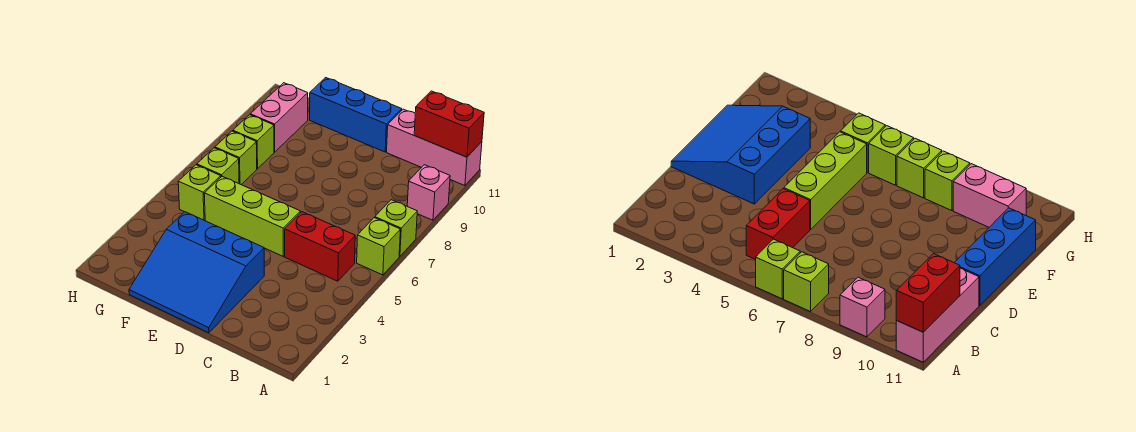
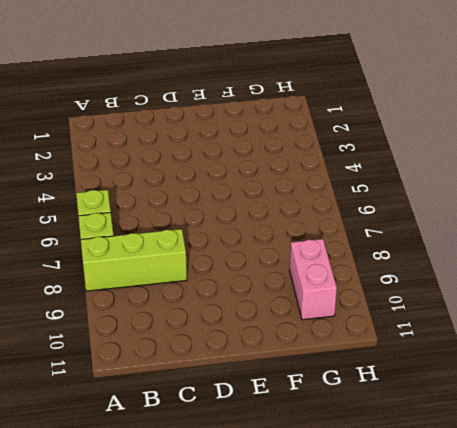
lime brick A8:C8 level 1 -> lime brick D5:F5 level 1
none -> pink brick A9 level 1
none -> pink brick A11:C11 level 1
none -> red brick B5:C5 level 1

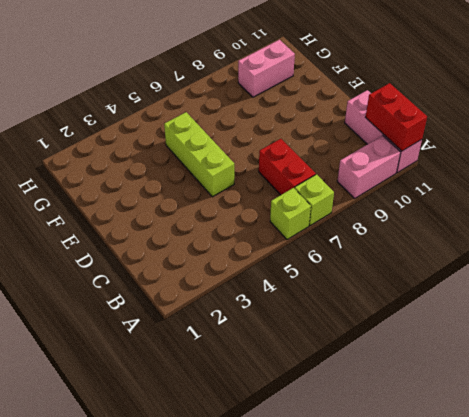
pink brick A9:A10 level 1 -> pink brick A9 level 1
red brick B7:C7 level 1 -> red brick B5:C5 level 1
none -> blue slope D1:F3 level 1 top 3
none -> blue brick D11:F11 level 1
none -> lime brick G5 level 1

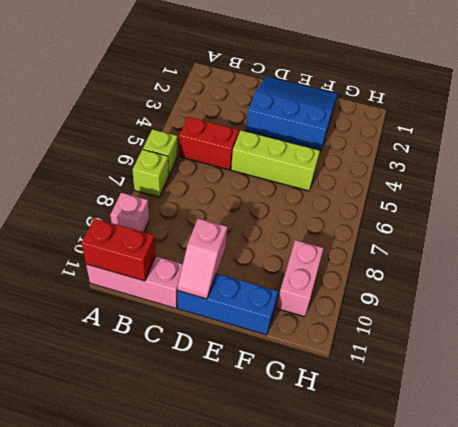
pink slope D10:D11 level 2 top 10 -> none
none -> lime brick G5 level 1
none -> lime brick G6 level 1
none -> lime brick G7 level 1

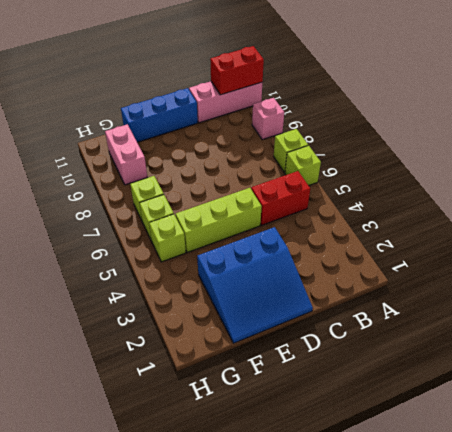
none -> lime brick G8 level 1

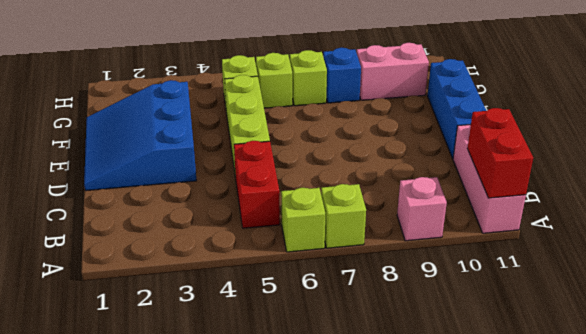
blue brick G8 level 1 -> lime brick G8 level 1

